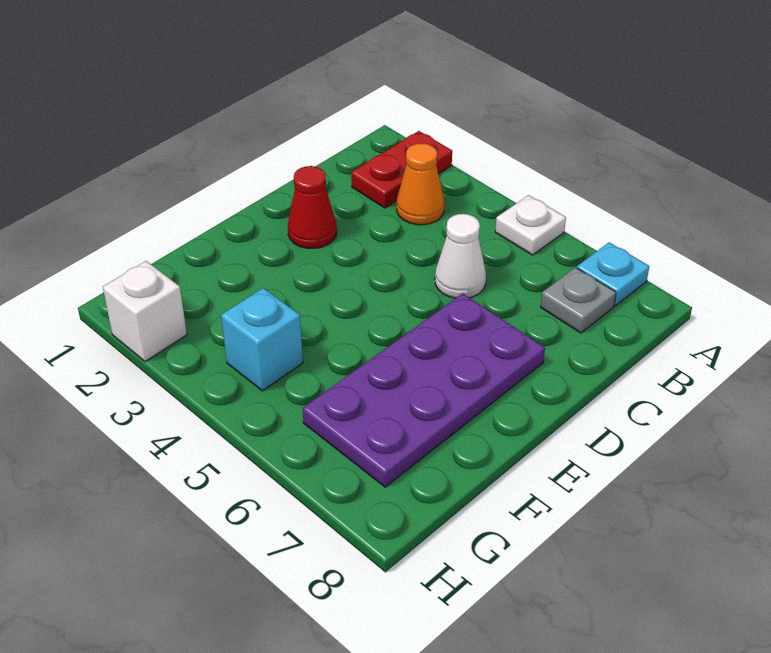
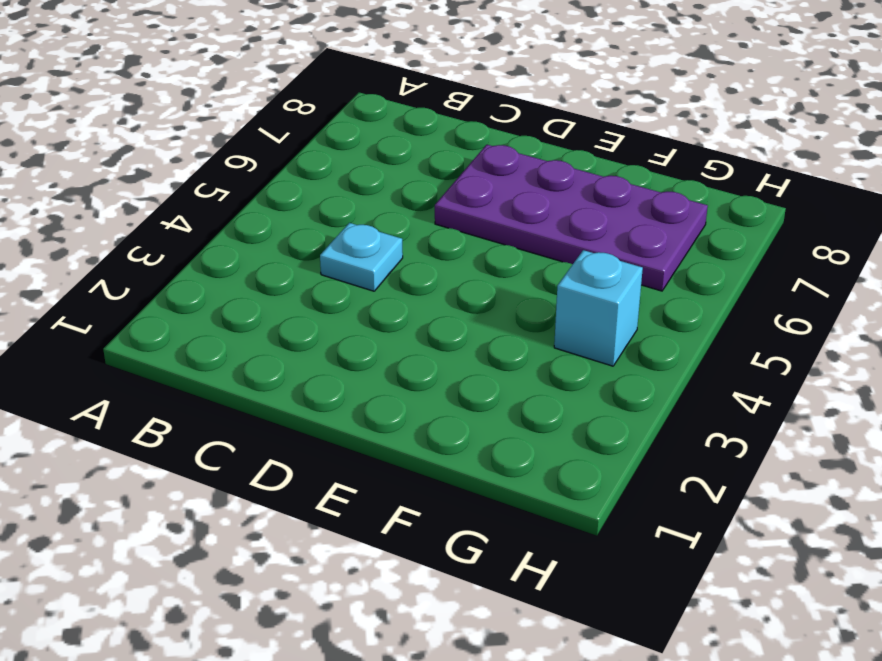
cyan plate C4 level 1 -> cyan plate A7 level 1
none -> red plate A2:B2 level 1
none -> white plate A5 level 1

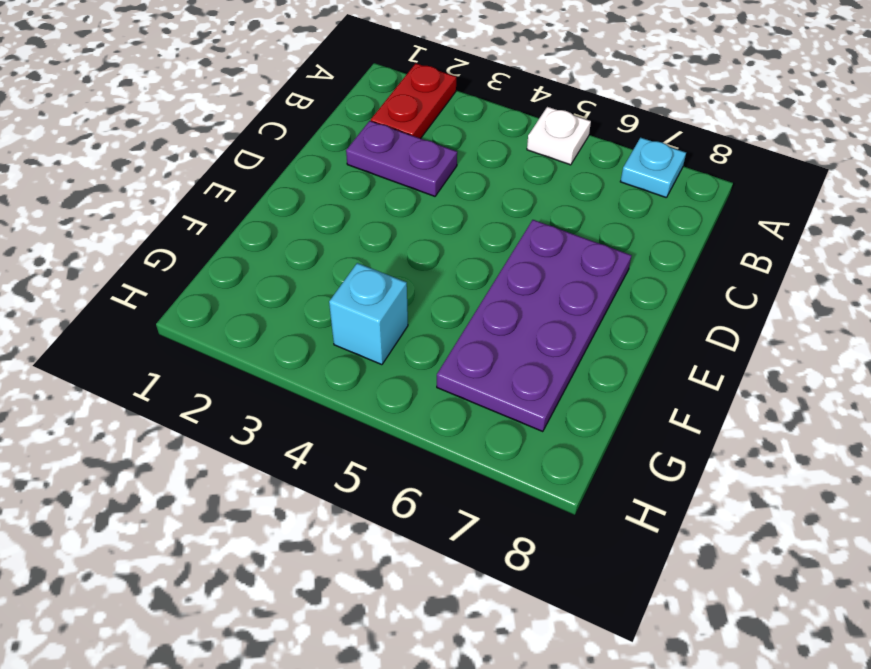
purple plate C2:C3 level 1 -> none
none -> orange cone B3 level 1
none -> grey plate B7 level 1

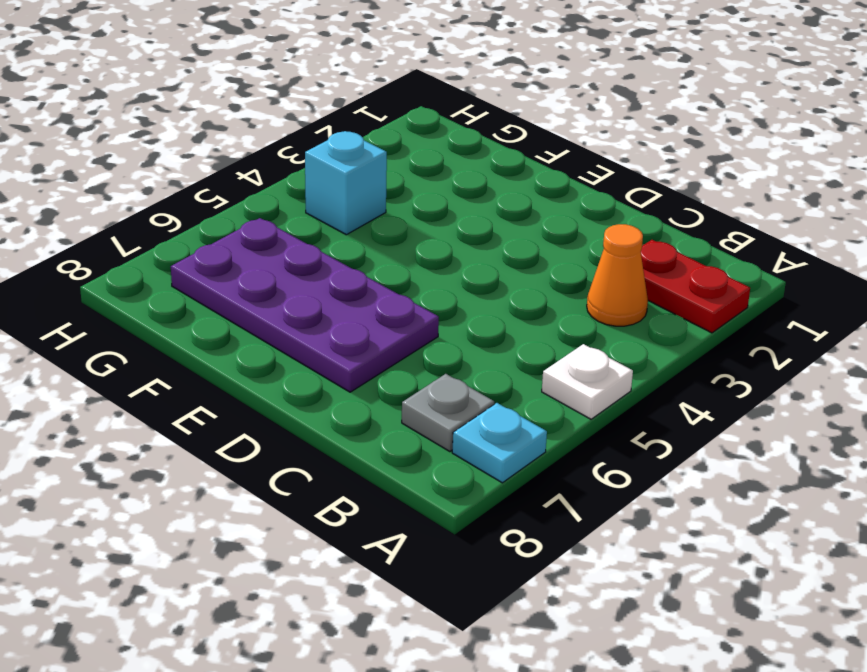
none -> white cone C5 level 1
none -> red cone D2 level 1

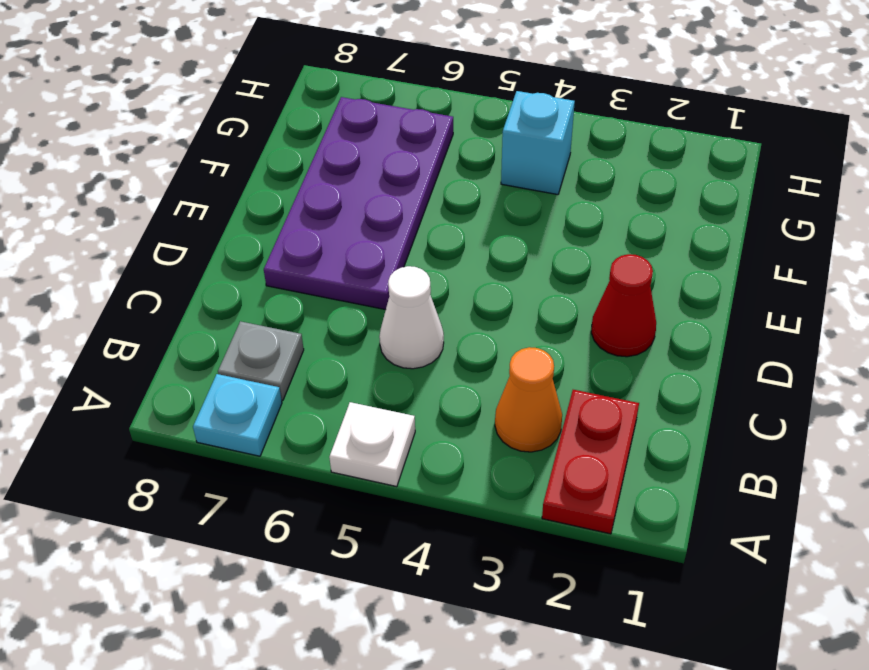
none -> white brick H2 level 1

